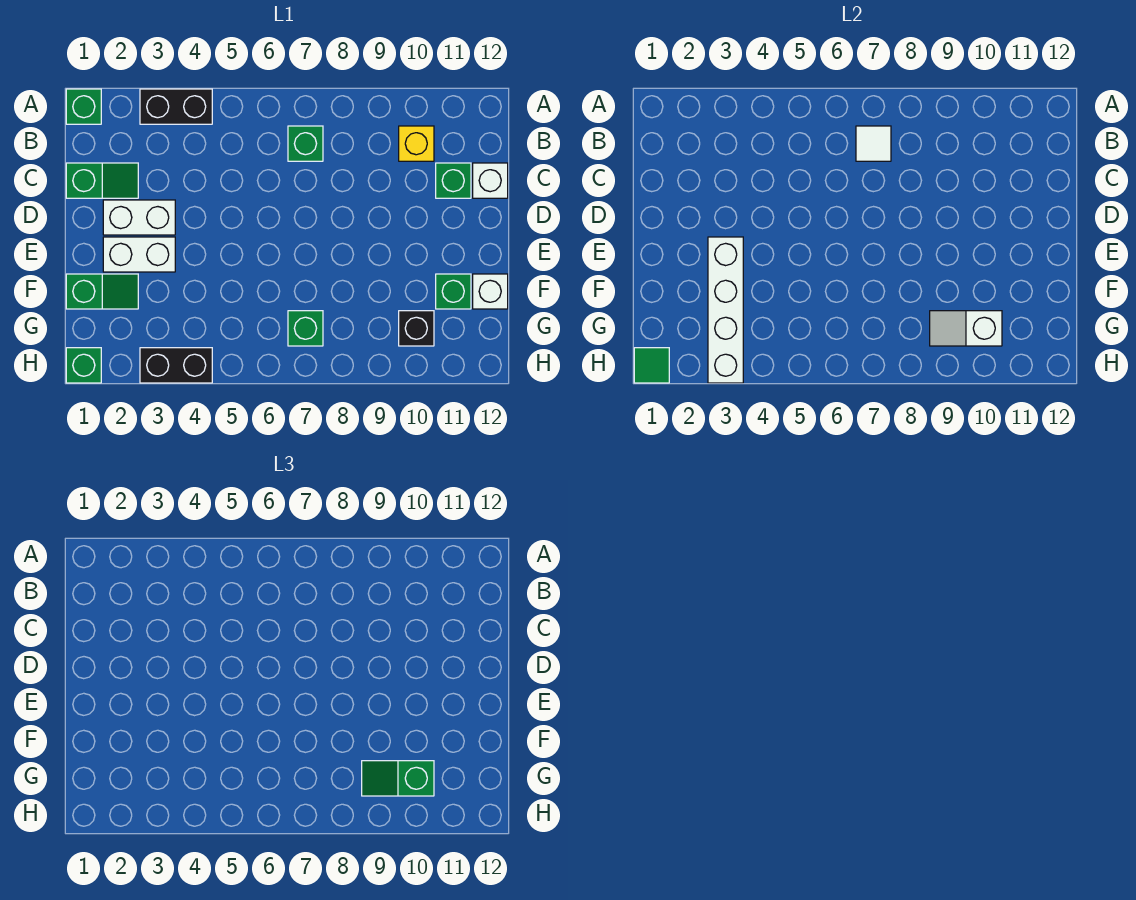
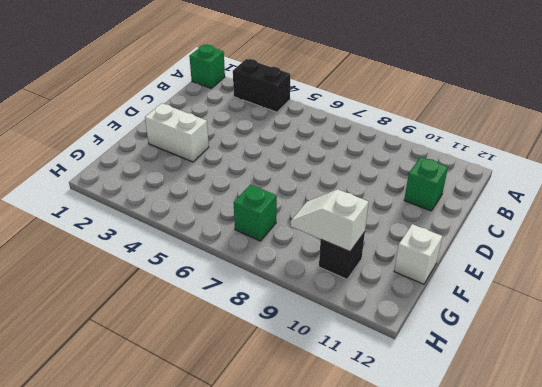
none -> green brick B7 level 1
none -> yellow brick B10 level 1
none -> green slope C1:C2 level 1 top 1

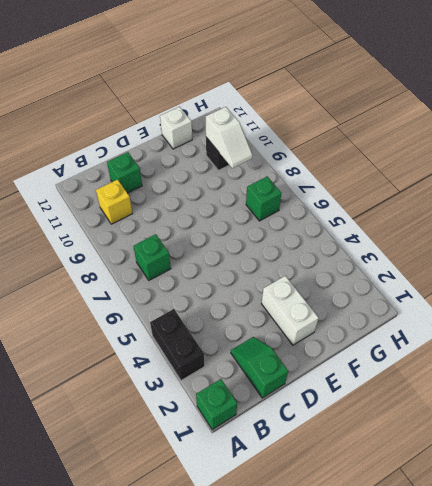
none -> white brick C12 level 1
none -> white brick D2:D3 level 1
none -> green slope F1:F2 level 1 top 1

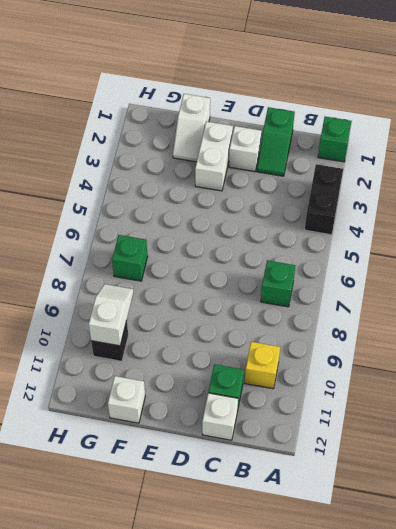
white brick D2 level 1 -> white brick D2:D3 level 1
white slope F1:F2 level 1 top 1 -> green slope F1:F2 level 1 top 1
none -> green brick F11 level 1
none -> green brick H1 level 1
none -> black brick H3:H4 level 1

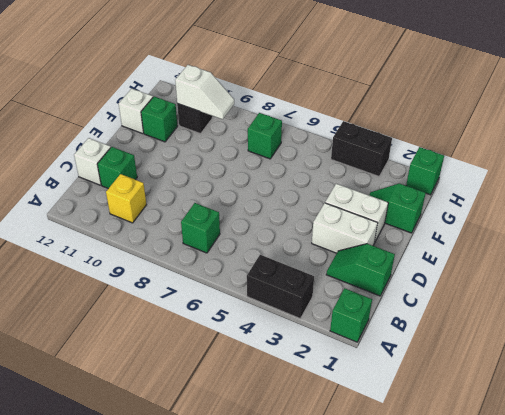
none -> white tile B7 level 2
none -> white brick E3:H3 level 2
none -> green tile H1 level 2

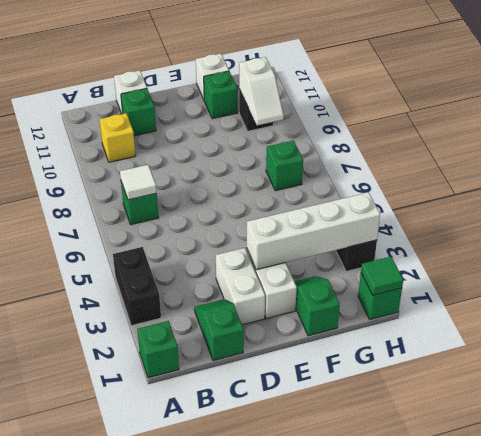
none -> green slope G9:G10 level 3 top 10

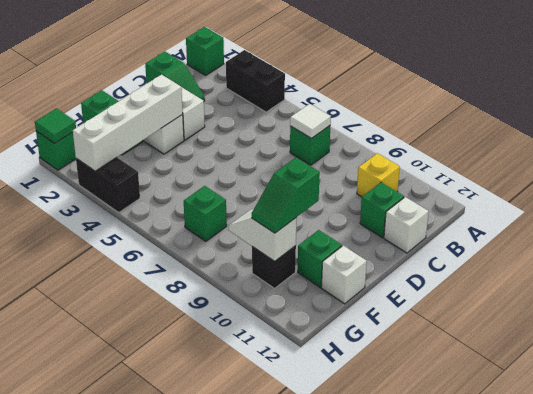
green slope F10:G10 level 3 top F -> green slope G9:G10 level 3 top 10

